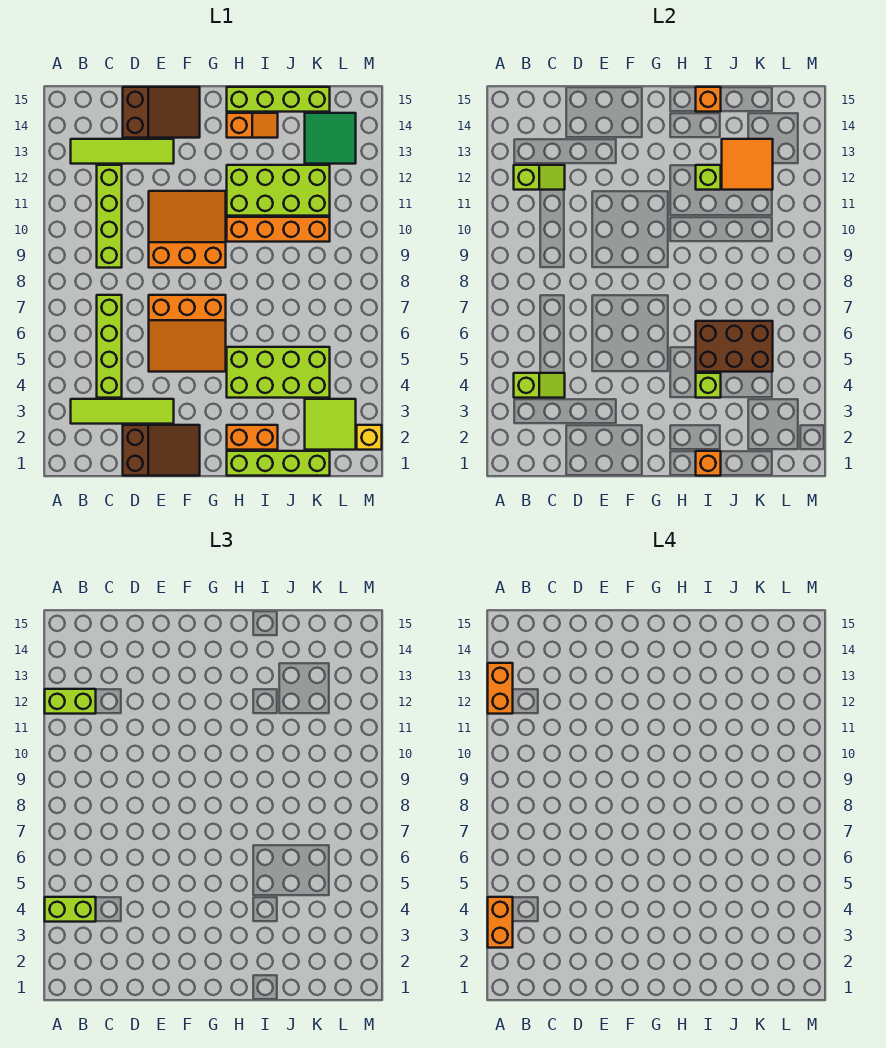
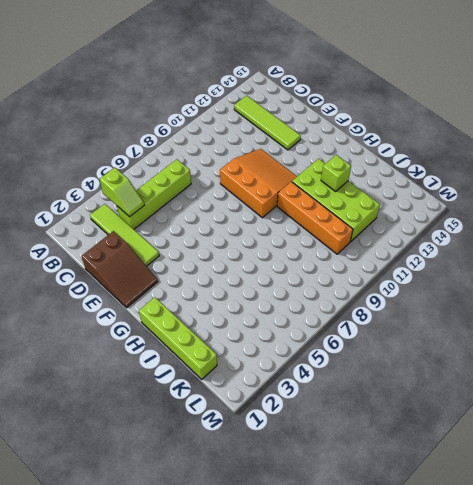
none -> lime brick C9:C12 level 1
none -> brown slope D14:F15 level 1 top D
none -> orange slope E5:G7 level 1 top 7
none -> orange brick H2:I2 level 1

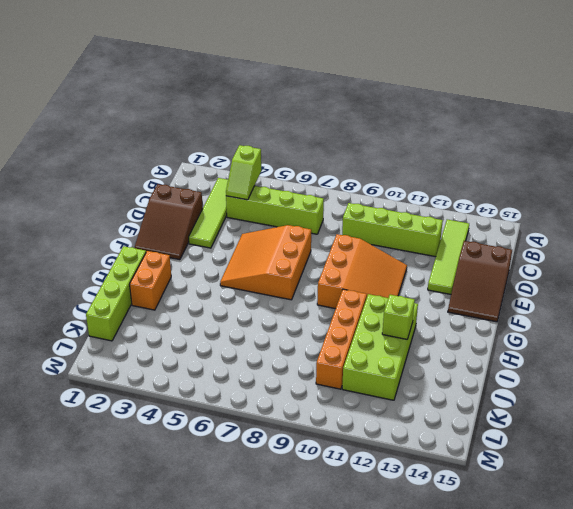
none -> lime brick H4:K5 level 1
none -> orange slope H14:I14 level 1 top H
none -> lime brick H15:K15 level 1
none -> lime tile K2:L3 level 1

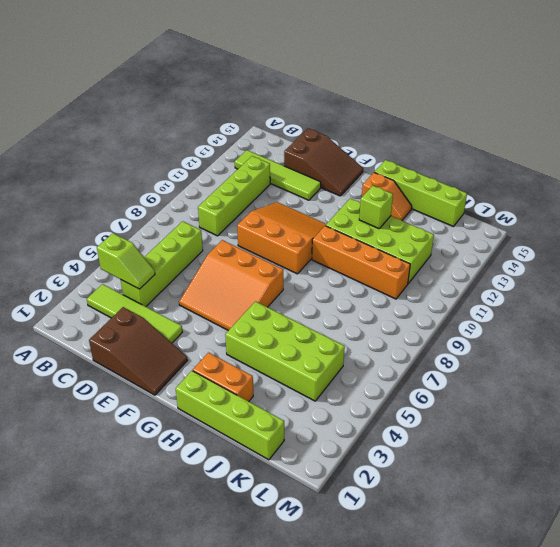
none -> lime tile K2:L3 level 1
none -> green tile K13:L14 level 1
none -> yellow brick M2 level 1
none -> lime slope B12:C12 level 2 top B

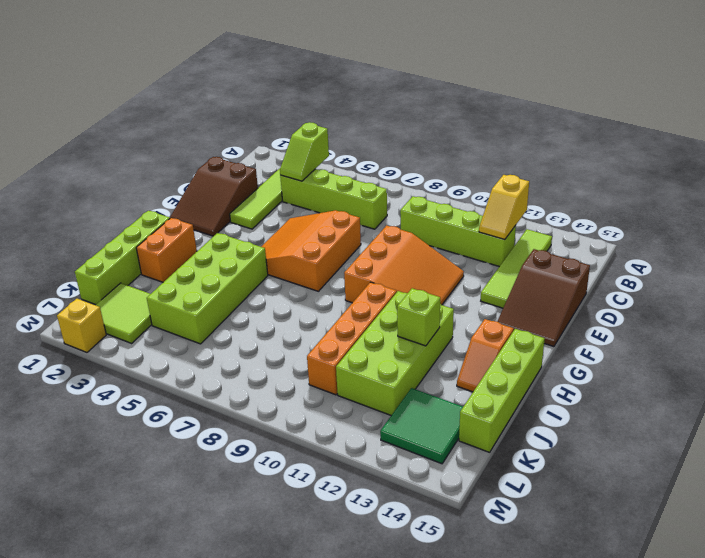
yellow slope B12:C12 level 2 top B -> lime slope B12:C12 level 2 top B
none -> orange brick I1 level 2
none -> lime brick I4 level 2
none -> brown brick I5:K6 level 2
none -> orange brick I15 level 2

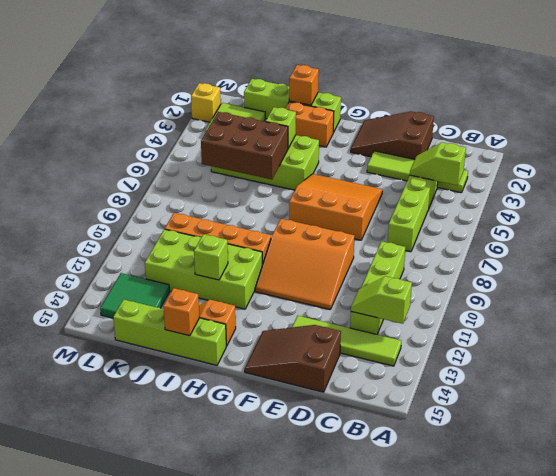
none -> orange tile J12:K13 level 2
none -> lime brick A4:B4 level 3
none -> lime brick A12:B12 level 3
none -> orange brick A3:A4 level 4

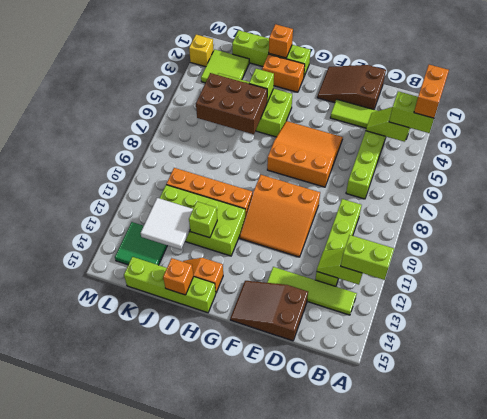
white tile J12:K13 level 2 -> orange tile J12:K13 level 2
none -> orange brick A12:A13 level 4

